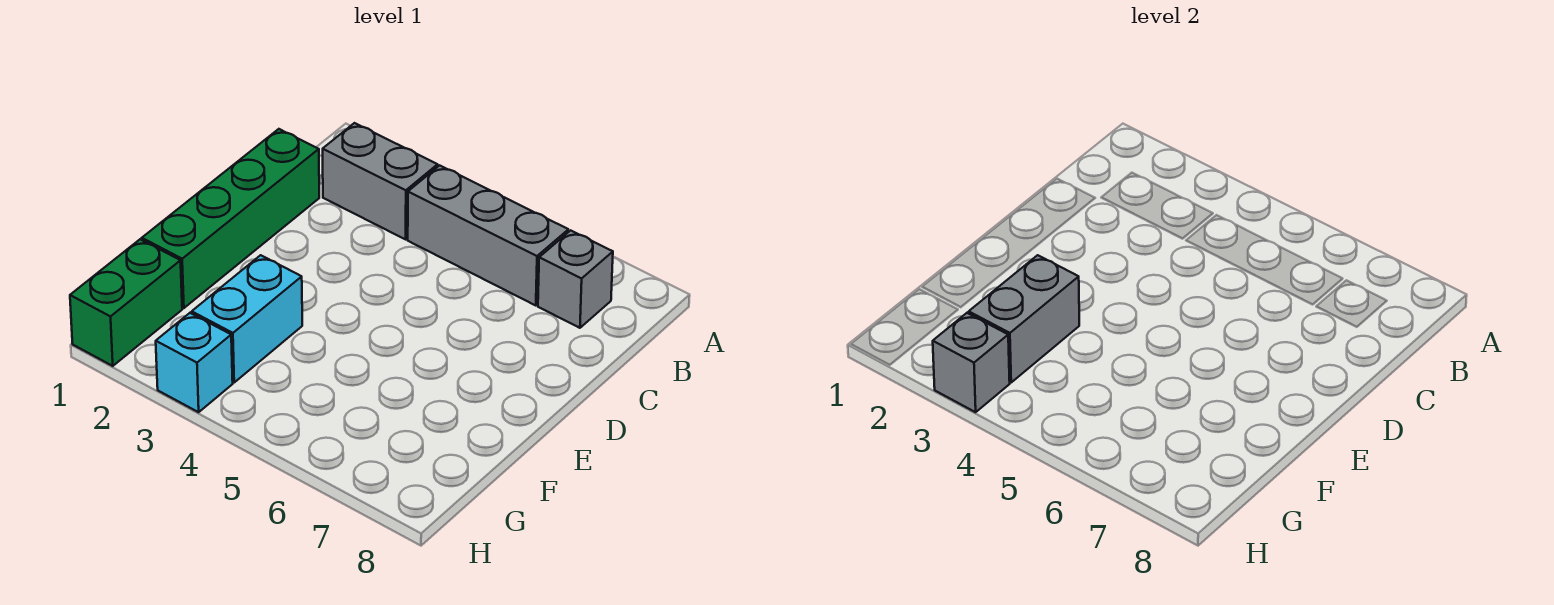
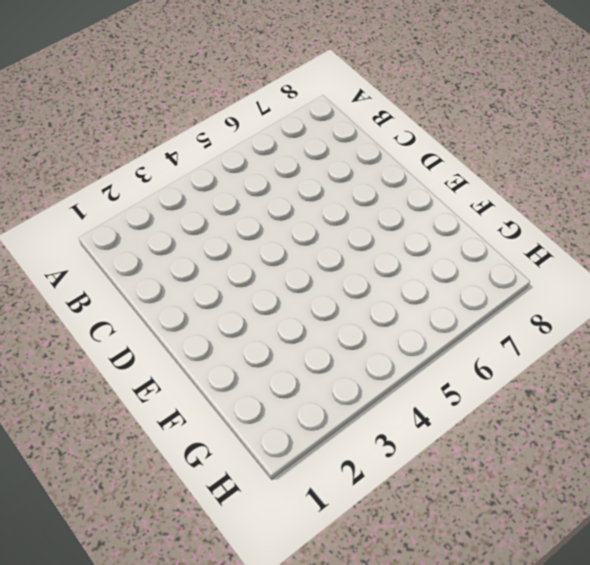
none -> grey brick B2:B3 level 1
none -> grey brick B4:B6 level 1

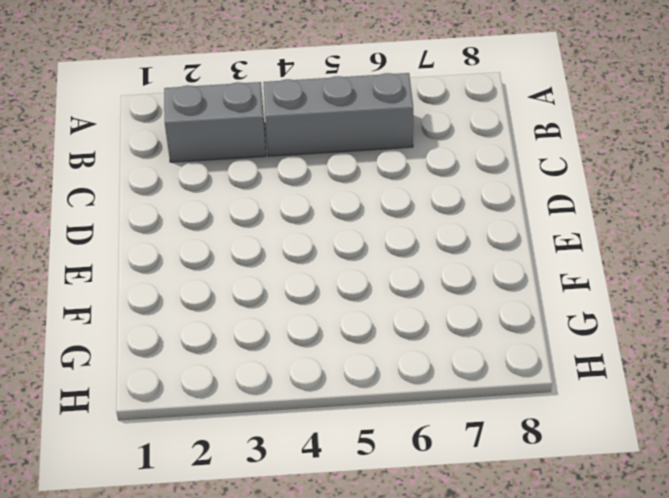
none -> grey brick B7 level 1
none -> green brick C1:F1 level 1

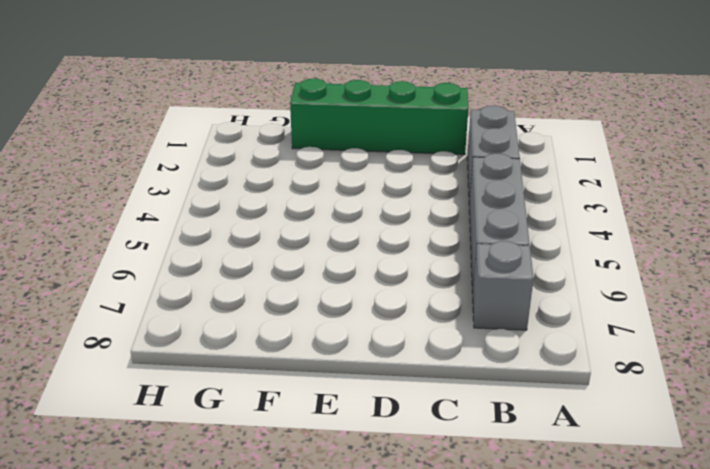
none -> cyan brick F3:G3 level 1
none -> green brick G1:H1 level 1

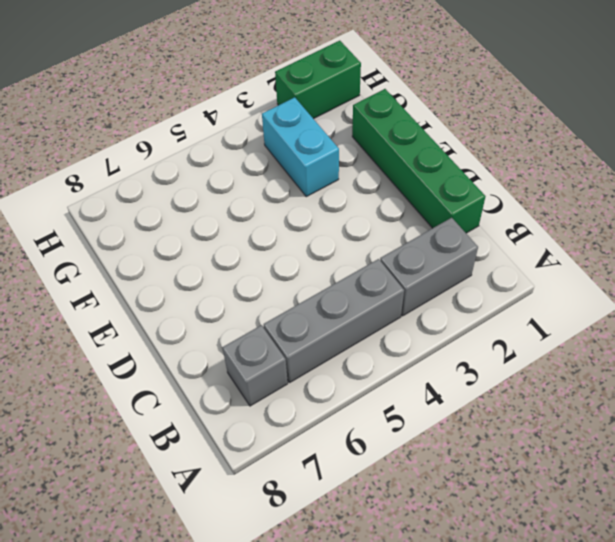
green brick H1:H2 level 1 -> green brick G1:H1 level 1
none -> cyan brick H3 level 1
none -> grey brick F3:G3 level 2

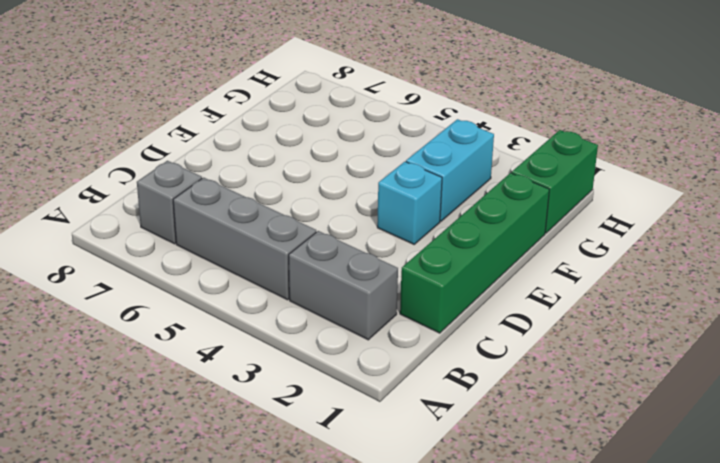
cyan brick E3 level 1 -> cyan brick H3 level 1
none -> grey brick F3:G3 level 2
none -> grey brick H3 level 2

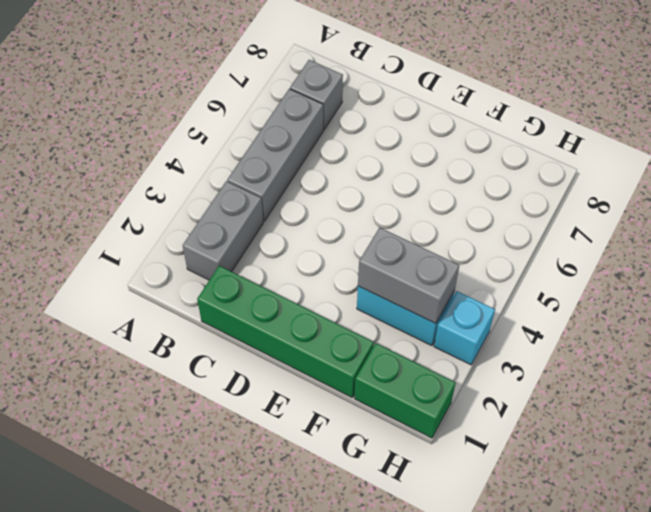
none -> grey brick H3 level 2

